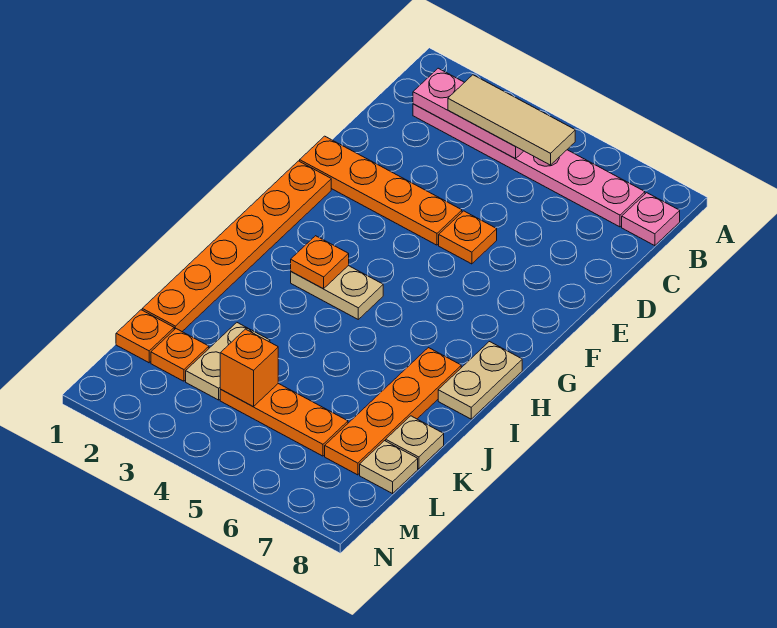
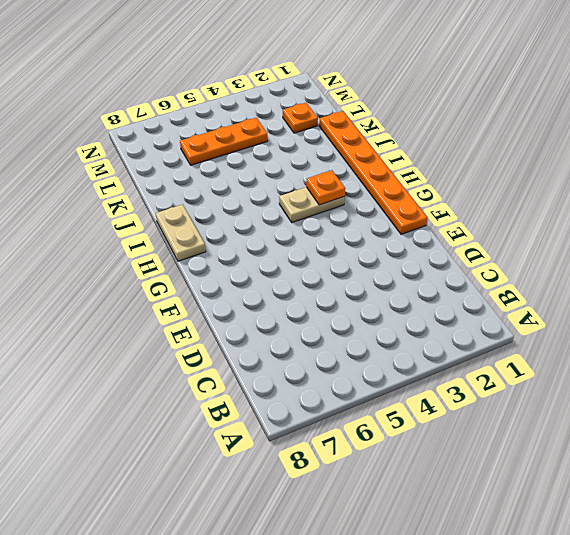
none -> pink plate B2:B7 level 1
none -> pink plate B8 level 1
none -> orange plate E1:E4 level 1

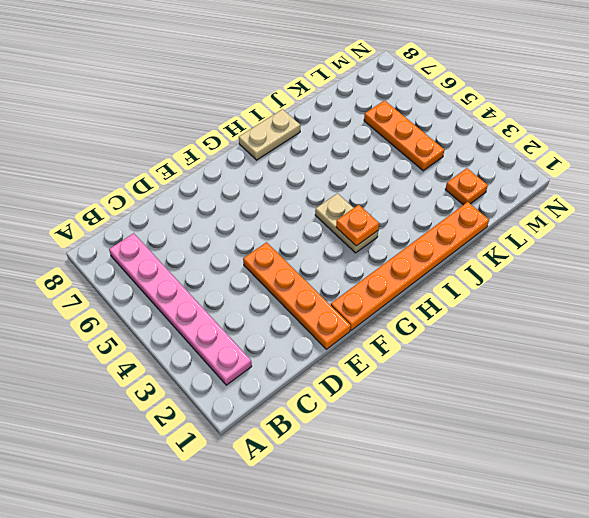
none -> pink plate B8 level 1
none -> orange plate E5 level 1
none -> orange plate I7:L7 level 1

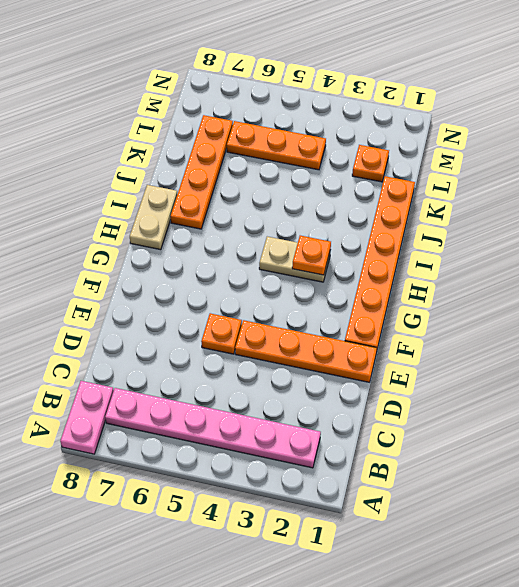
pink plate A8:B8 level 1 -> pink plate B8 level 1
none -> tan plate K3:L3 level 1
none -> tan plate K8 level 1
none -> orange plate L1 level 1

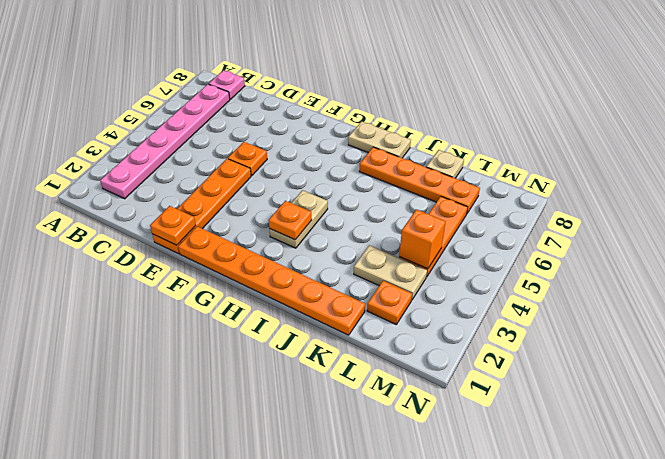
orange plate E1 level 2 -> orange plate L1 level 1
none -> tan plate L8 level 1
none -> pink plate B2:B4 level 2
none -> tan tile B3:B5 level 3

